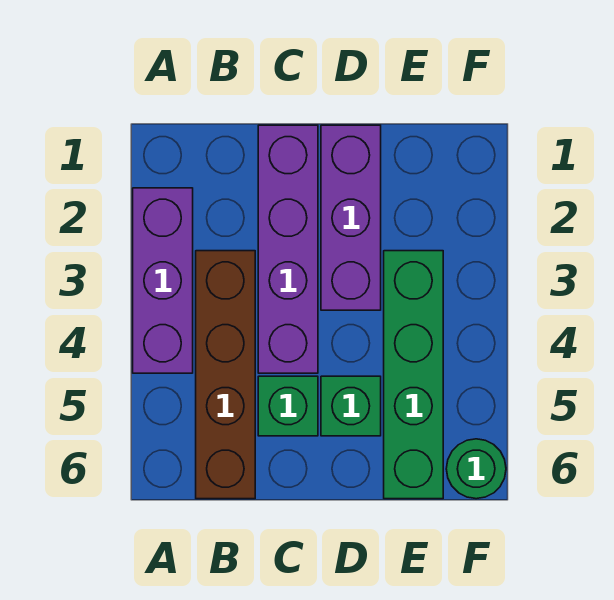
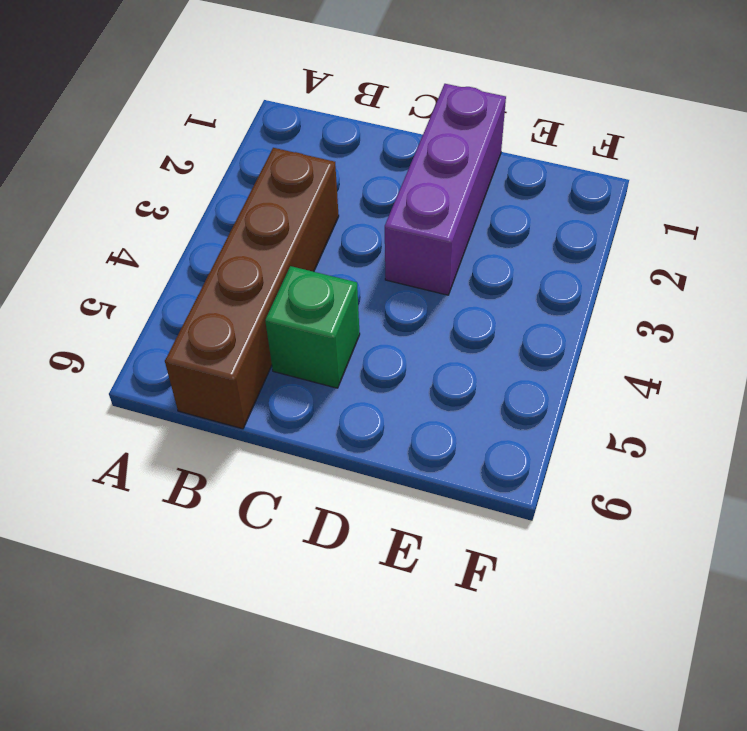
none -> purple brick A2:A4 level 1
none -> purple brick C1:C4 level 1

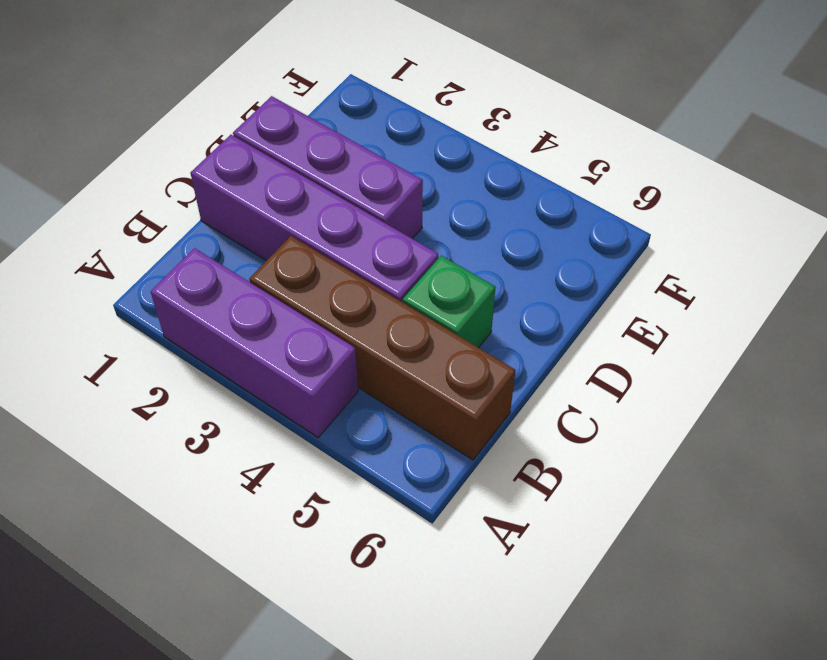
none -> green brick D5 level 1
none -> green brick E3:E6 level 1

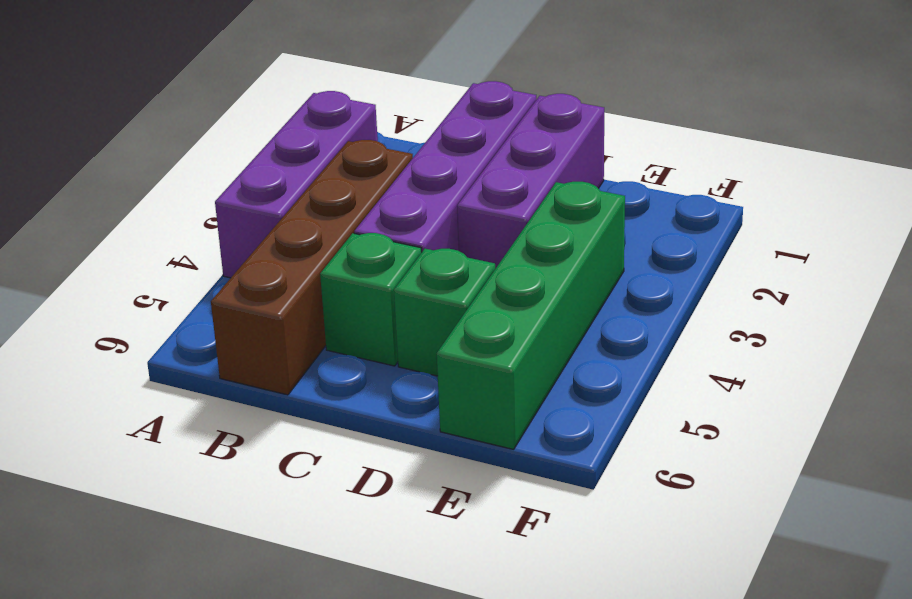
none -> green round brick F6 level 1

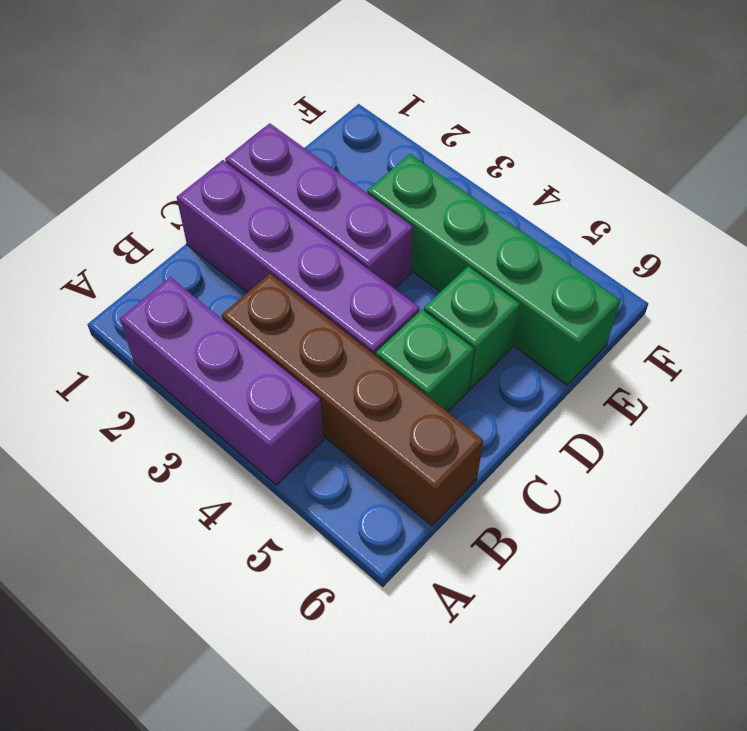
none -> green round brick F6 level 1

